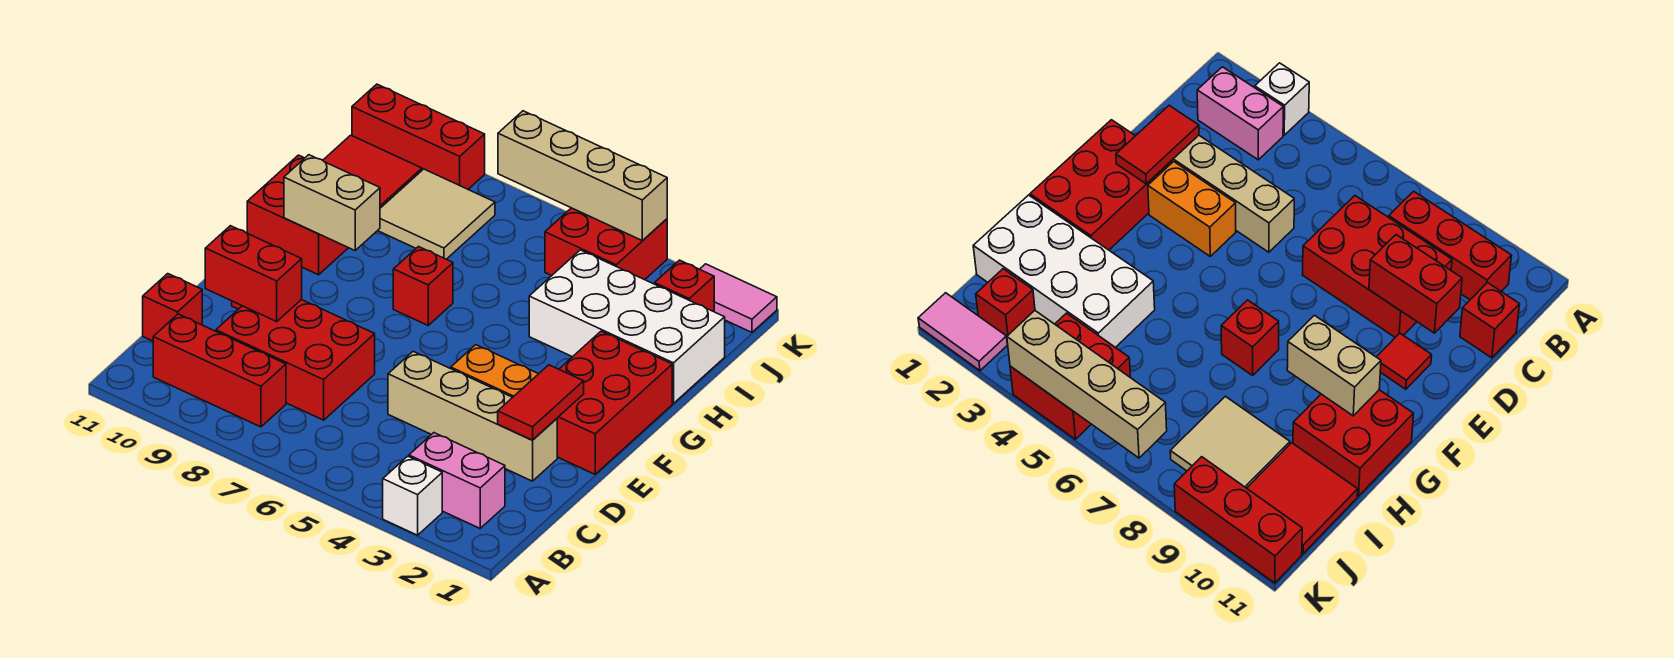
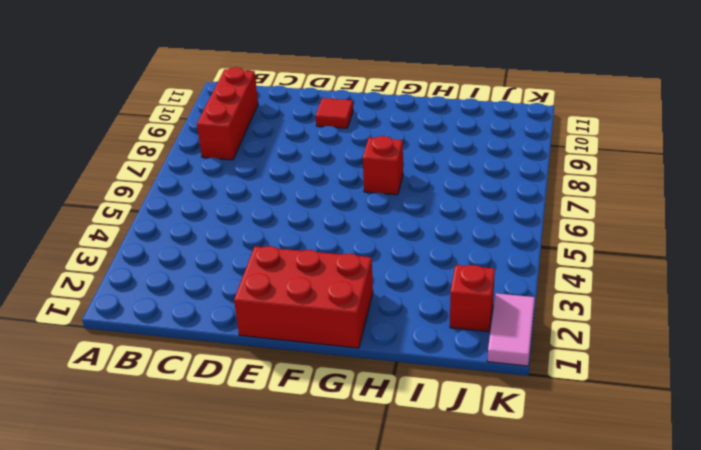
none -> white brick A3 level 1
none -> pink brick B2:B3 level 1
none -> red brick C7:D9 level 1

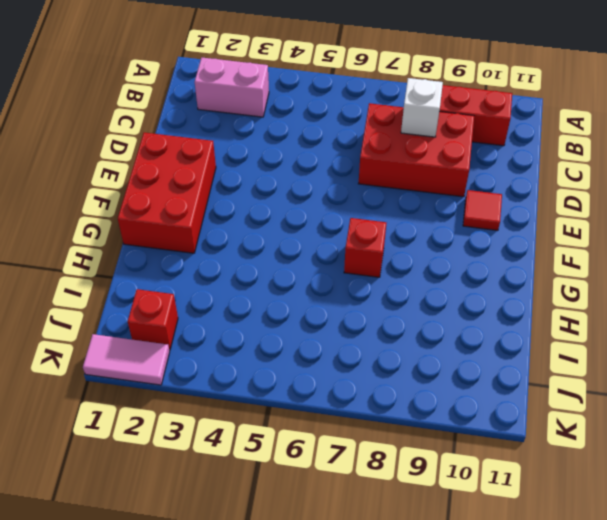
white brick C8 level 2 -> white brick A3 level 1
none -> red brick C11 level 1
none -> tan brick D2:D5 level 1
none -> orange brick E3:E4 level 1

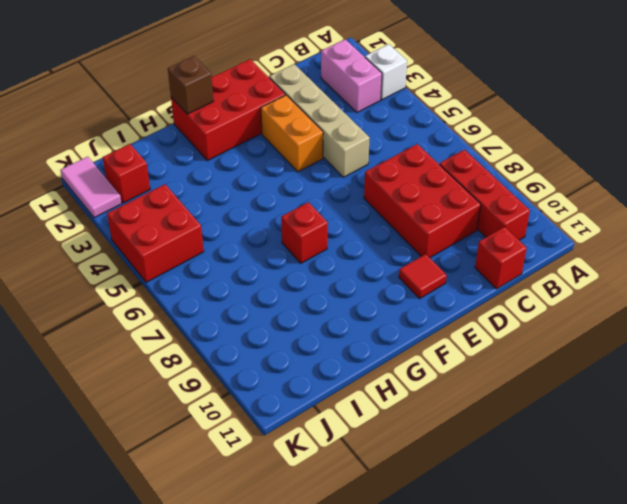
brown brick G1 level 2 -> none
none -> red brick G10:H11 level 1
none -> white brick H1:I4 level 1
none -> tan tile I8:J9 level 1

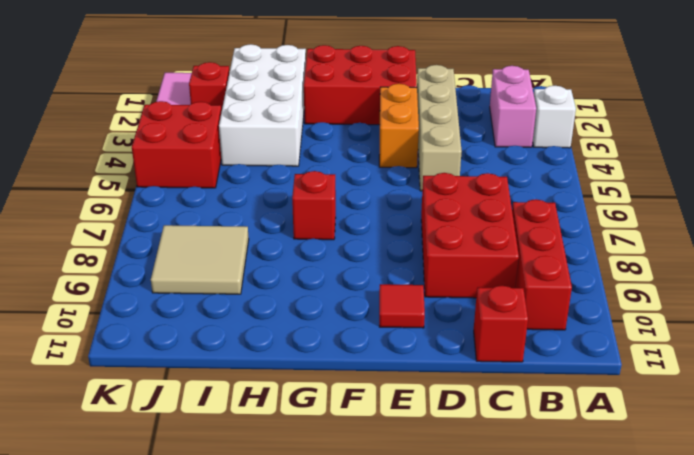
none -> red brick G10:H11 level 1
none -> red tile I10:J11 level 1
none -> red brick K9:K11 level 1

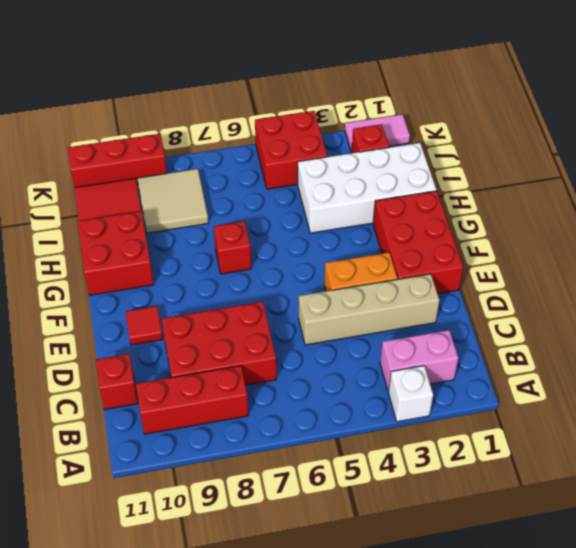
none -> red tile D2:E2 level 2
none -> red brick D9:D10 level 2
none -> tan brick G9:G10 level 2

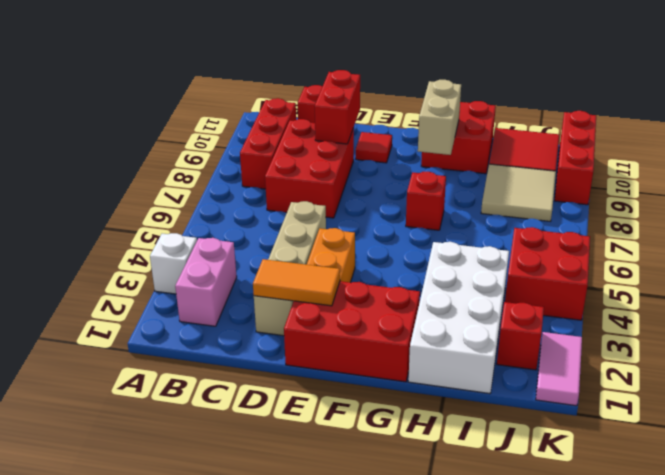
orange tile D2:E2 level 2 -> red tile D2:E2 level 2
none -> tan brick K4:K7 level 2

